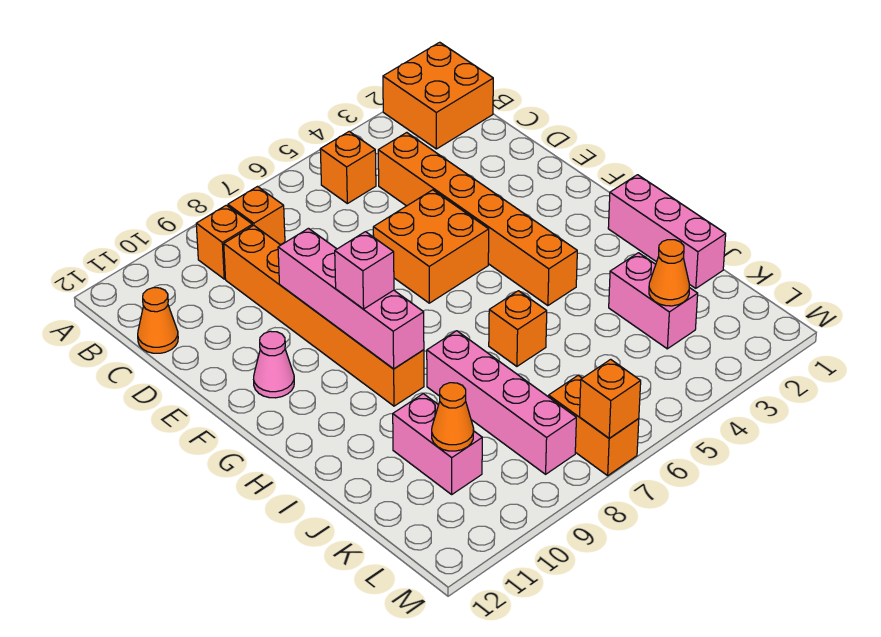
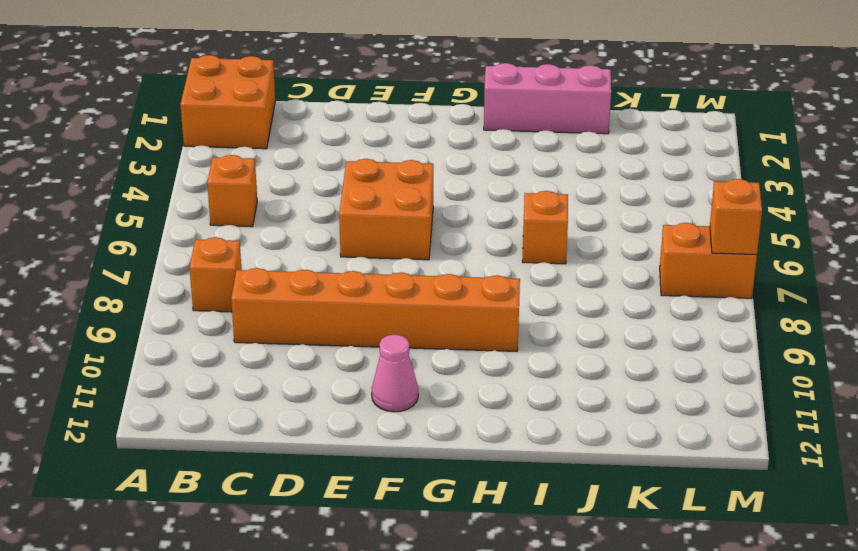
none -> orange brick B9 level 1
none -> orange brick C4:H4 level 1
none -> orange cone C12 level 1

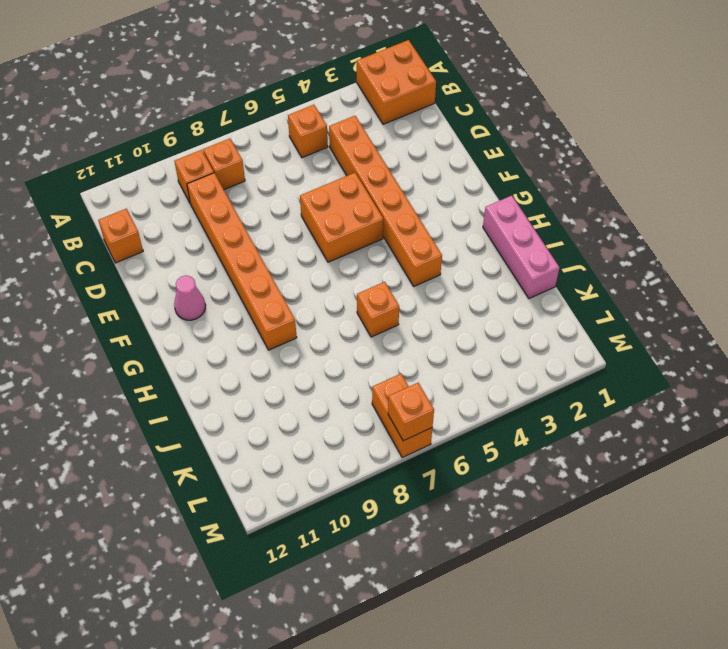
orange brick C12 level 1 -> orange cone C12 level 1
none -> pink brick I8:L8 level 1
none -> pink brick J3:K3 level 1
none -> pink brick J10:K10 level 1

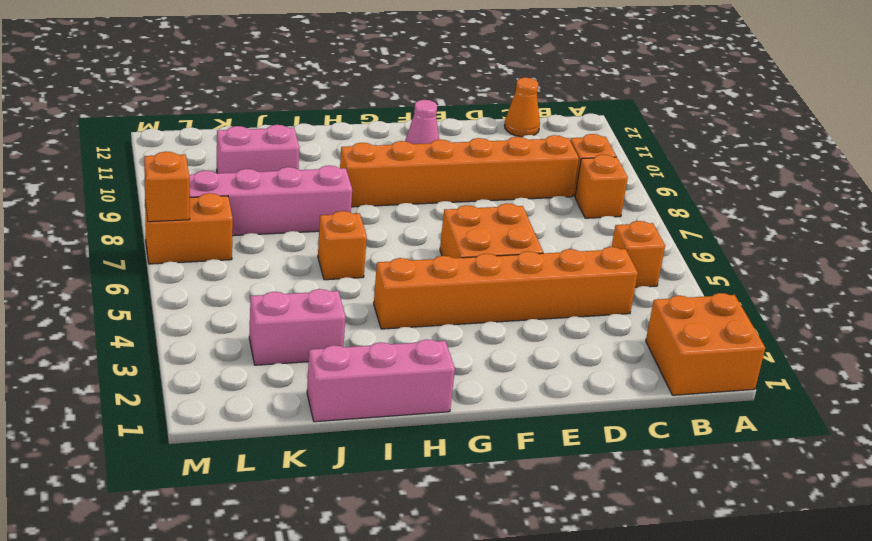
none -> pink brick E9:H9 level 2
none -> orange cone K3 level 2
none -> orange cone K10 level 2

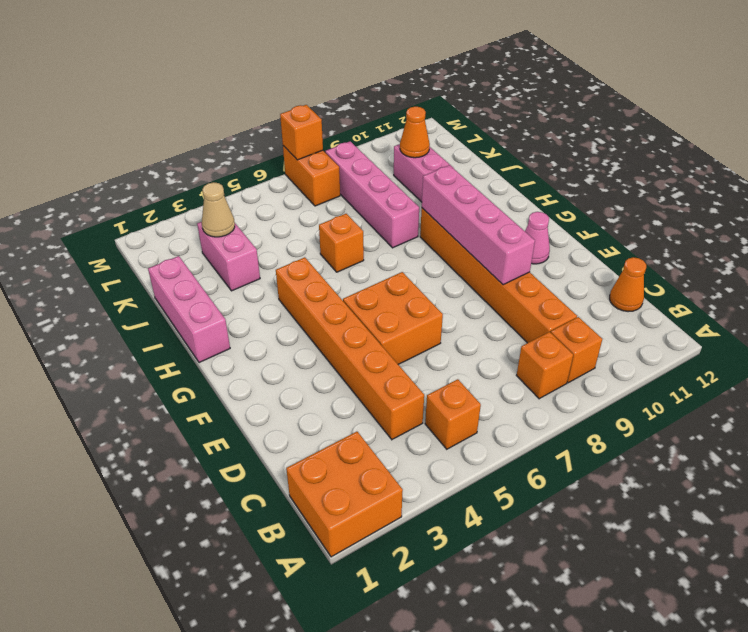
tan cone K3 level 2 -> orange cone K3 level 2
none -> pink brick G9 level 3

